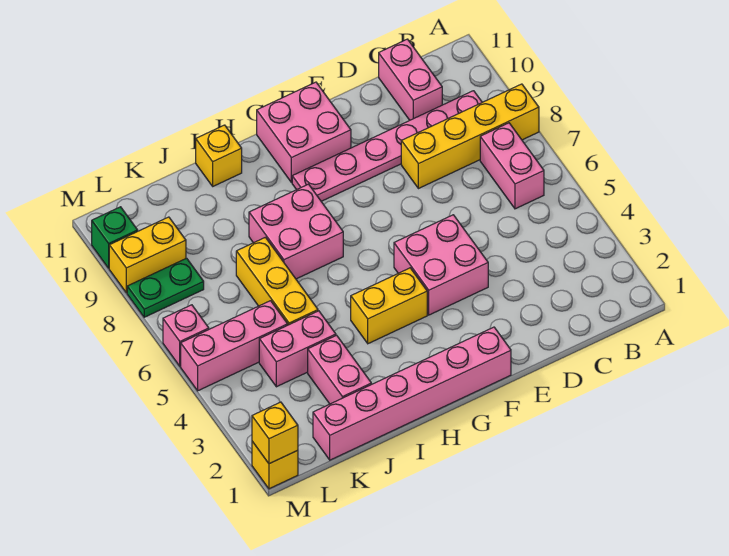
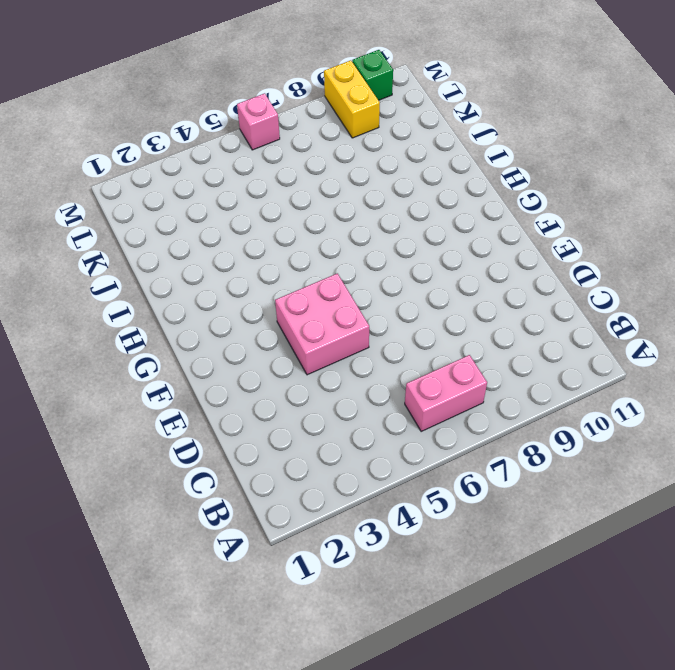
none -> yellow brick A8:D8 level 1
none -> pink plate B9:G9 level 1
none -> pink brick C10:C11 level 1

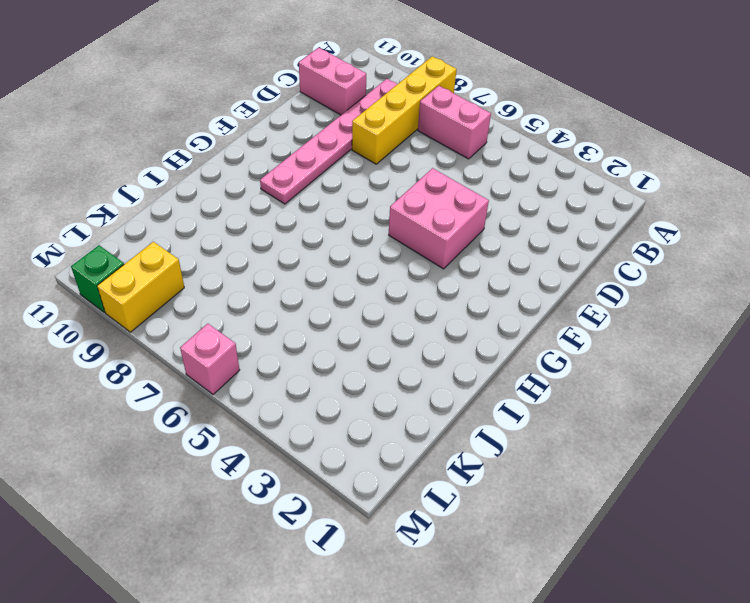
none -> pink brick F1:K1 level 1
none -> pink brick F10:G11 level 1
none -> yellow brick G4:H4 level 1

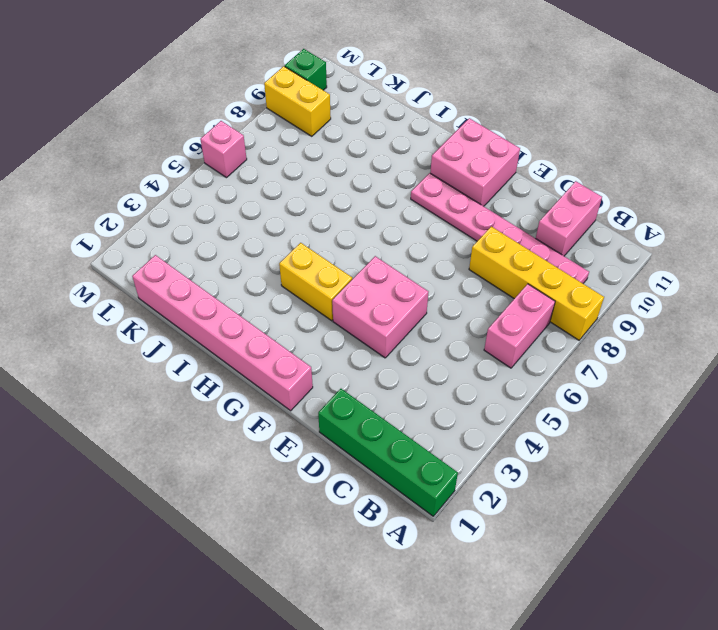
green brick A1:D1 level 1 -> none
none -> pink brick H7:I8 level 1
none -> yellow brick I11 level 1
none -> pink brick J2:J3 level 1

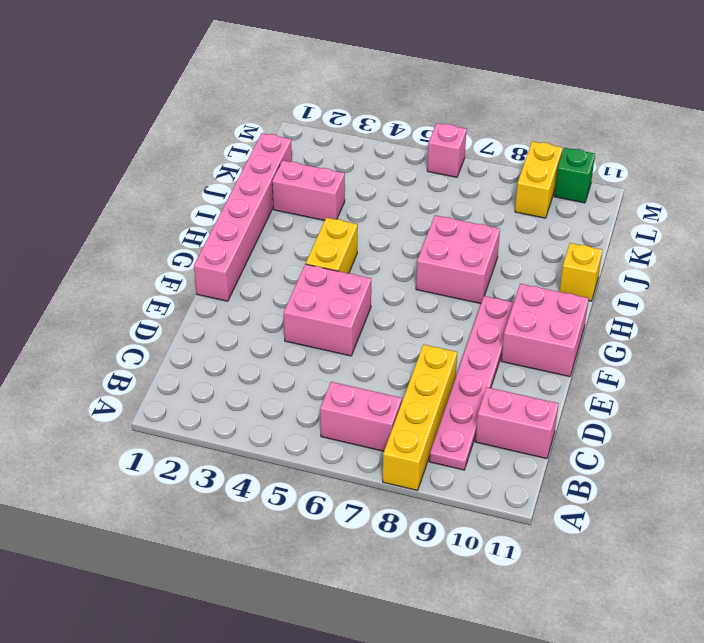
none -> pink brick J4:K4 level 1
none -> yellow brick J5:J7 level 1
none -> pink brick K5:M5 level 1

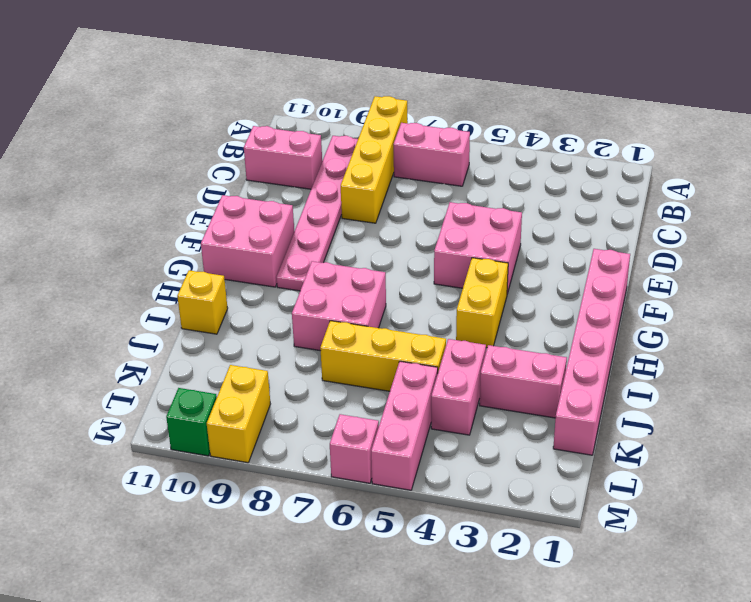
none -> green plate L8:M8 level 1
none -> yellow brick M1 level 1
none -> yellow brick M1 level 2

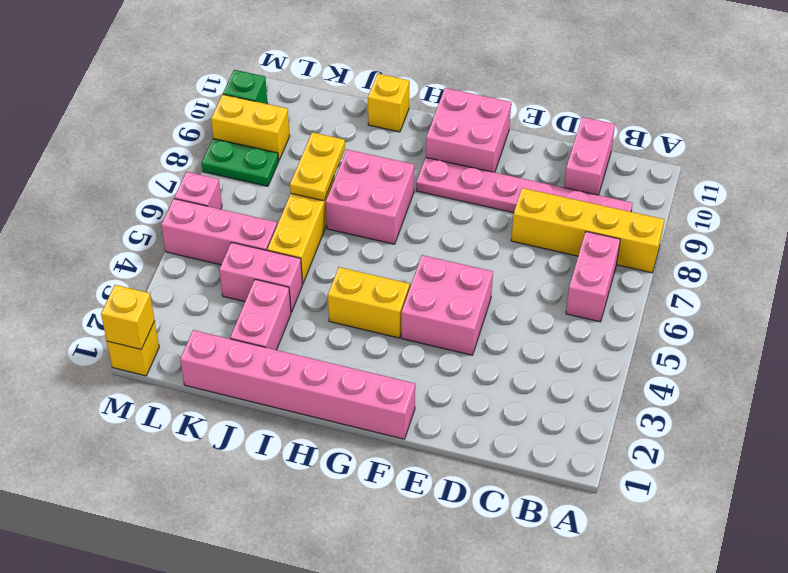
yellow plate J7:J8 level 2 -> none

